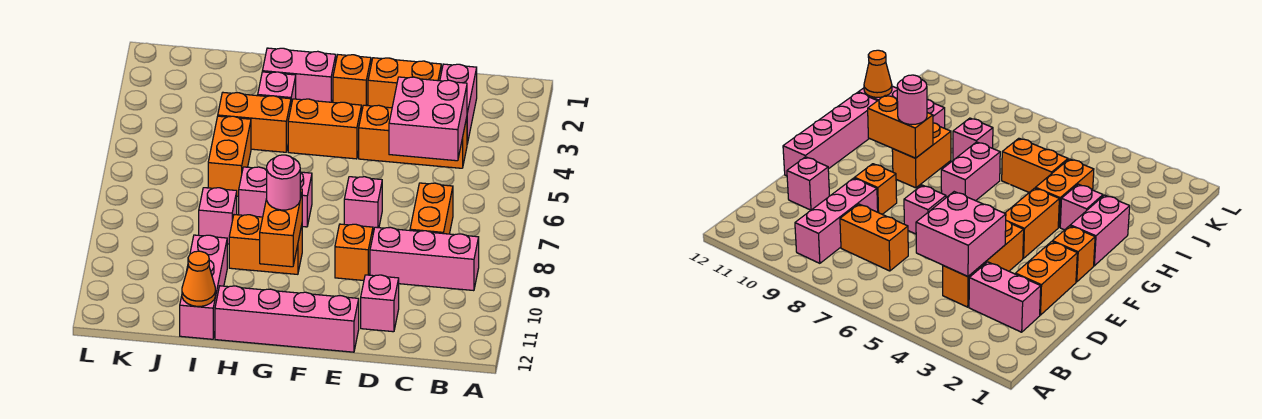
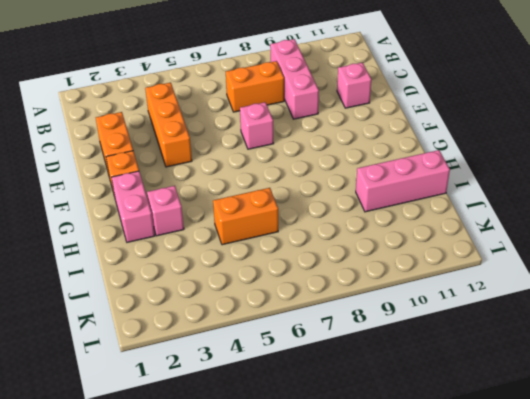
none -> pink brick C2:C3 level 1
none -> orange brick E9 level 1
none -> pink brick E12:H12 level 1

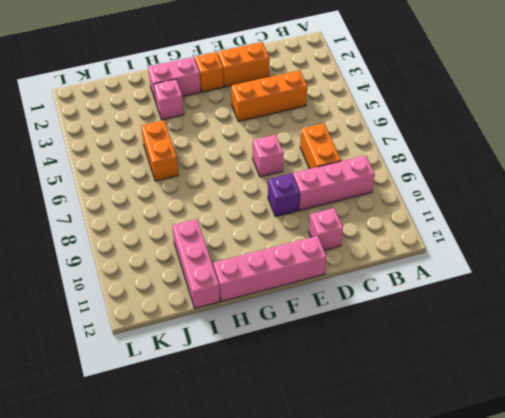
purple brick E9 level 1 -> orange brick E9 level 1
none -> pink brick C2:C3 level 1
none -> orange brick F4:G4 level 1
none -> pink brick G7:H7 level 1

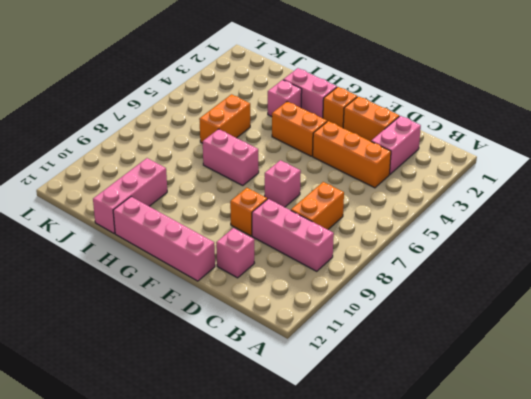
none -> orange brick G9:H9 level 1
none -> orange brick H4:I4 level 1
none -> pink brick I8 level 1

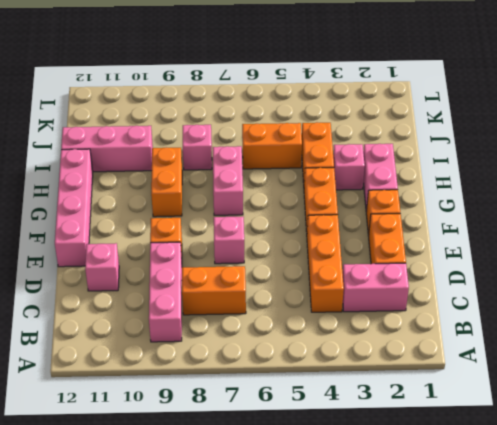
none -> pink brick C4:D5 level 2
none -> orange brick G9:G10 level 2
none -> orange cone I12 level 2

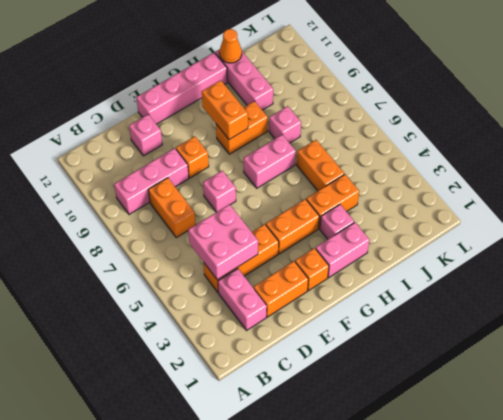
none -> pink round brick G9 level 3

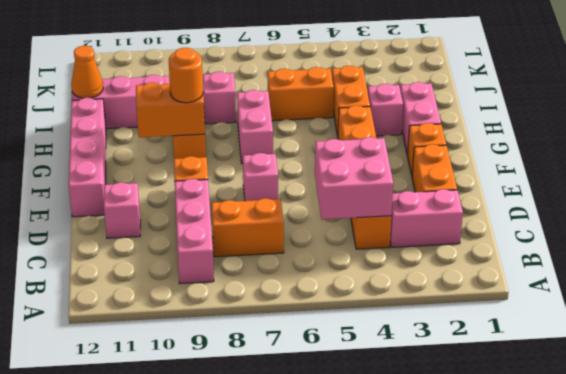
orange round brick G9 level 3 -> pink round brick G9 level 3

